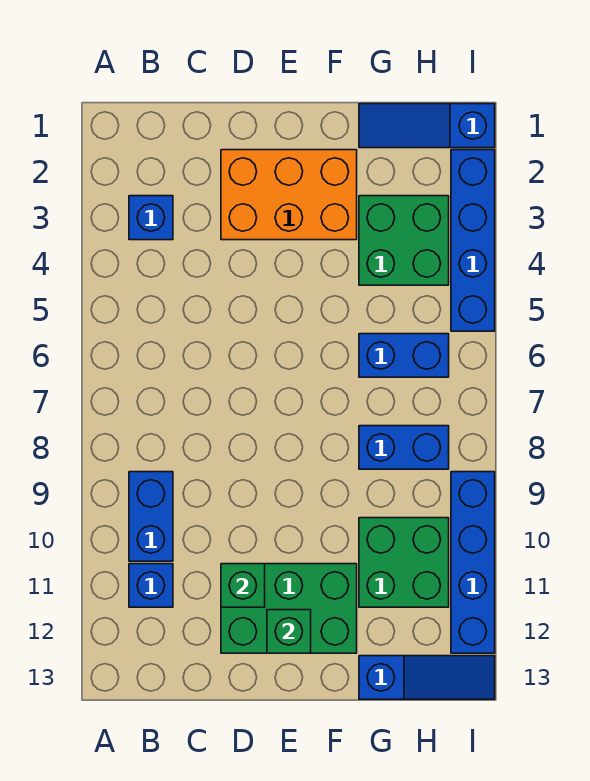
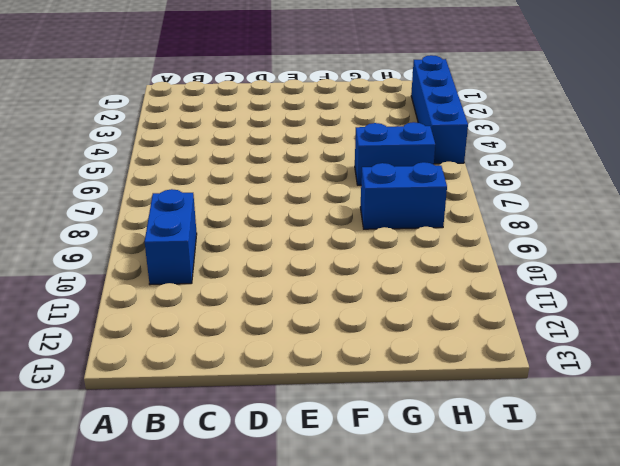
none -> blue brick B3 level 1
none -> blue brick B11 level 1
none -> orange brick D2:F3 level 1

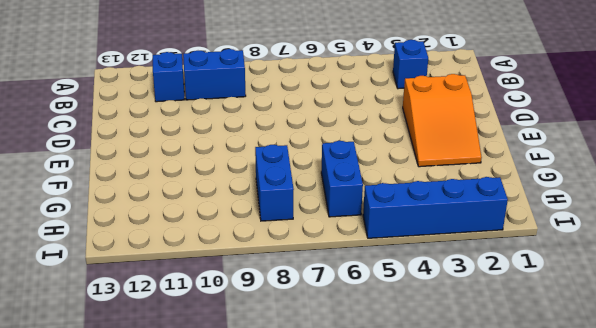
orange slope D2:F3 level 1 top D -> orange brick D2:F3 level 1
none -> green brick D11:F12 level 1
none -> blue slope G1:I1 level 1 top I
none -> green brick G3:H4 level 1

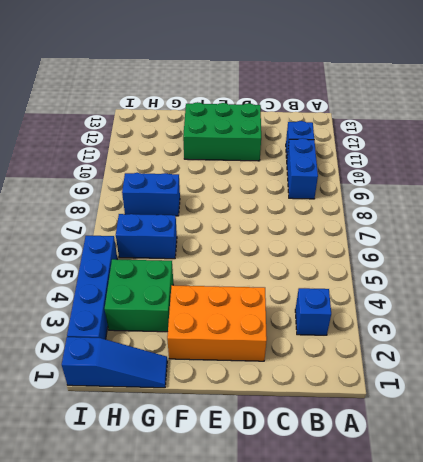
none -> green brick G10:H11 level 1
none -> blue slope G13:I13 level 1 top G
none -> blue brick I9:I12 level 1

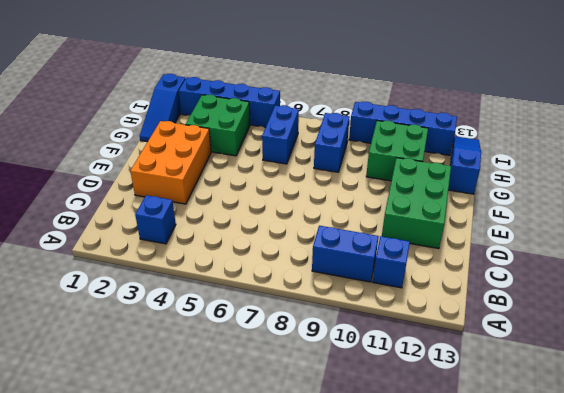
none -> green brick D11 level 2
none -> green brick E12 level 2

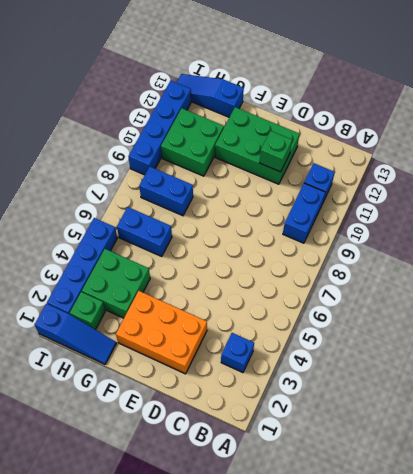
green brick H2 level 1 -> green brick E12 level 2

